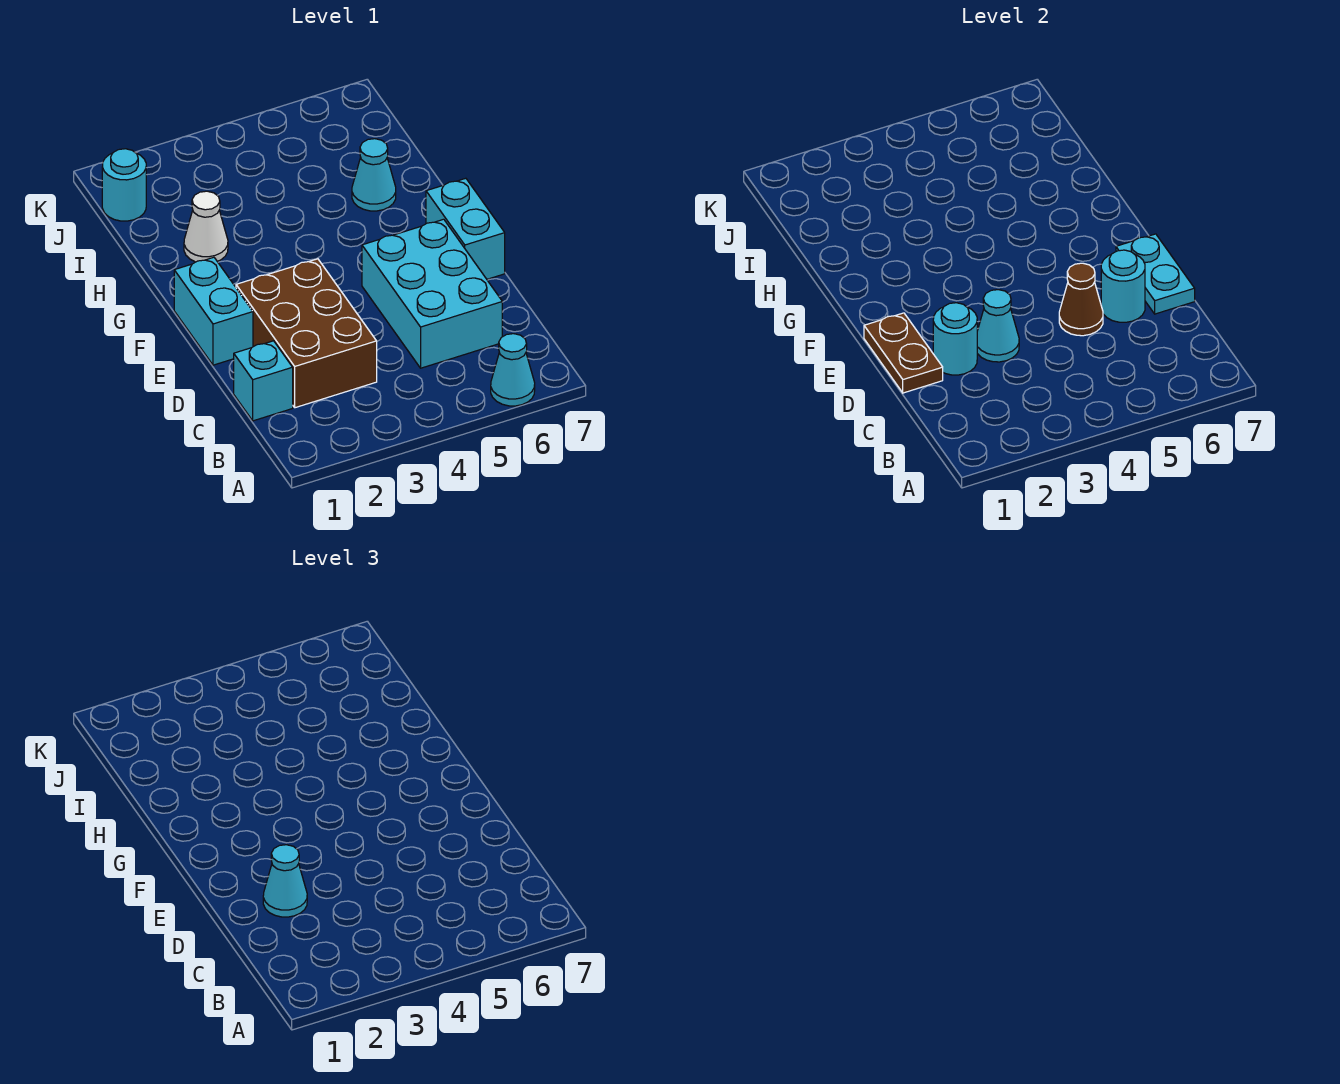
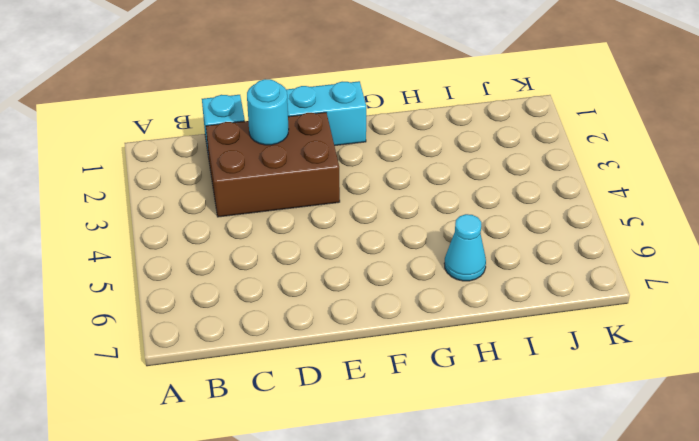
none -> cyan cone A6 level 1
none -> cyan brick C5:E6 level 1
none -> cyan brick E7:F7 level 1

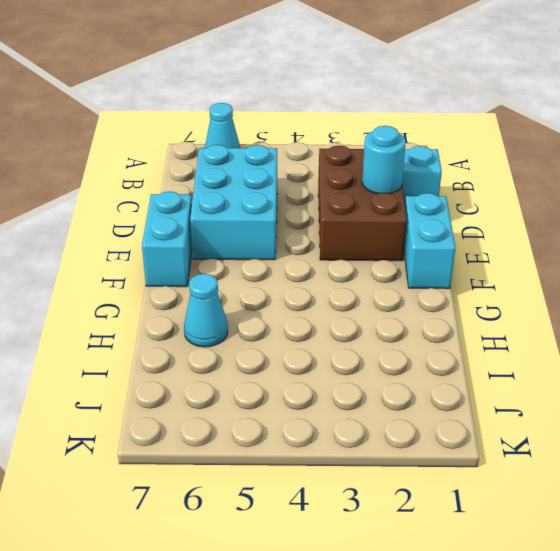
none -> white cone H2 level 1
none -> cyan round brick J1 level 1
none -> brown plate D1:E1 level 2

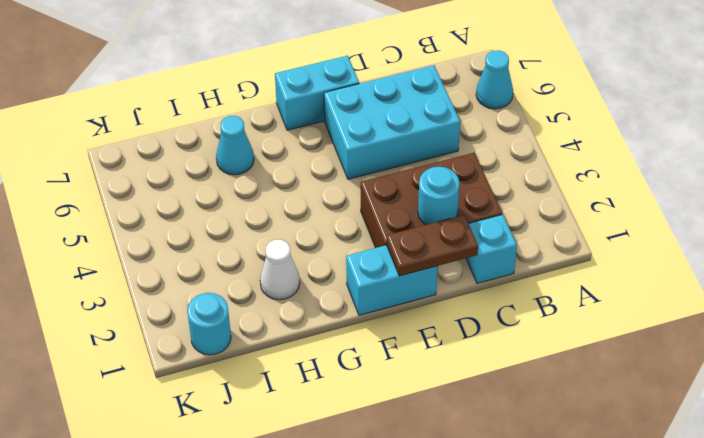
none -> cyan cone D3 level 2
none -> brown cone D5 level 2
none -> cyan round brick D6 level 2

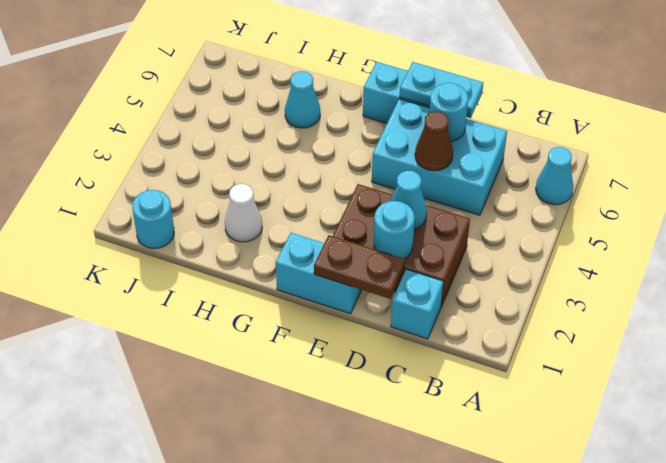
none -> cyan cone D2 level 3

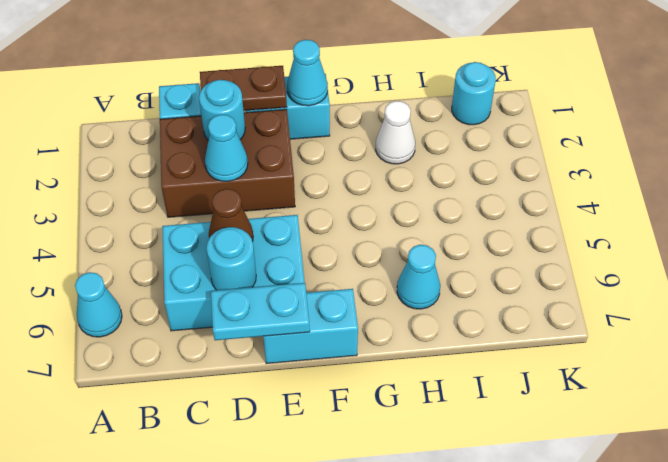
cyan cone F1 level 2 -> cyan cone D2 level 3

